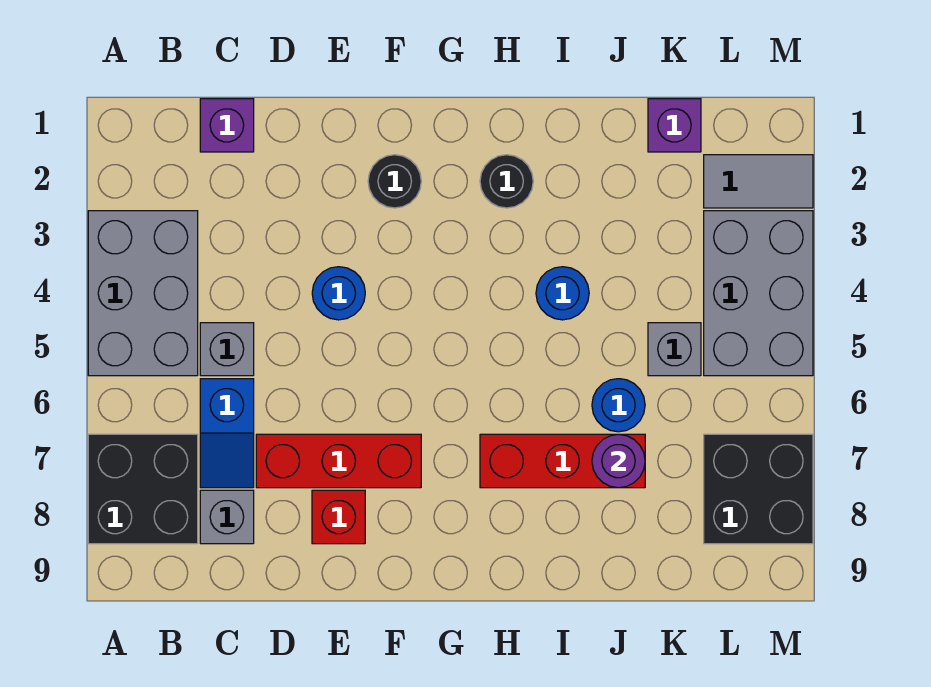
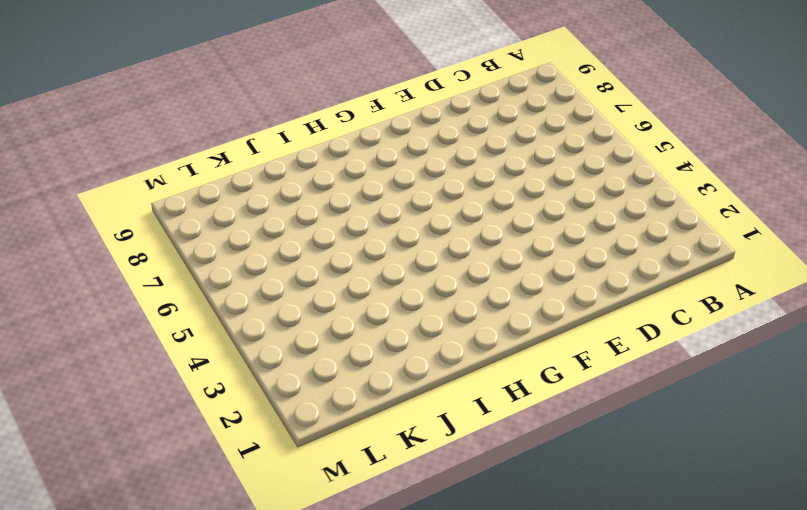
none -> grey brick A3:B5 level 1
none -> black brick A7:B8 level 1
none -> purple brick C1 level 1

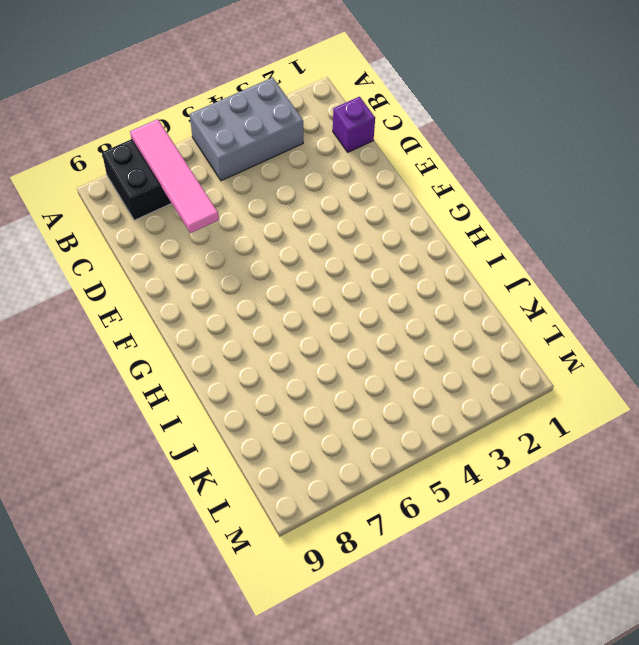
pink tile A7:D7 level 2 -> none
none -> grey brick C5 level 1
none -> blue slope C6:C7 level 1 top 6
none -> grey brick C8 level 1

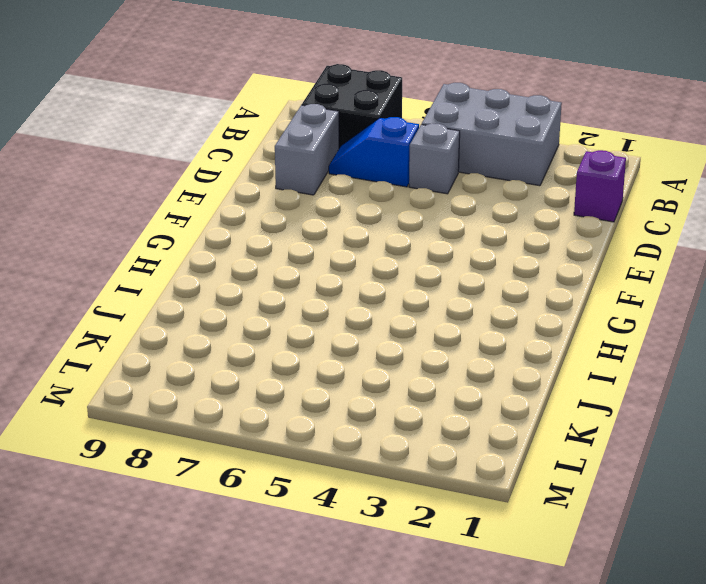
grey brick C8:D8 level 1 -> grey brick C8 level 1
none -> red brick D7:F7 level 1
none -> blue round brick E4 level 1
none -> red brick E8 level 1

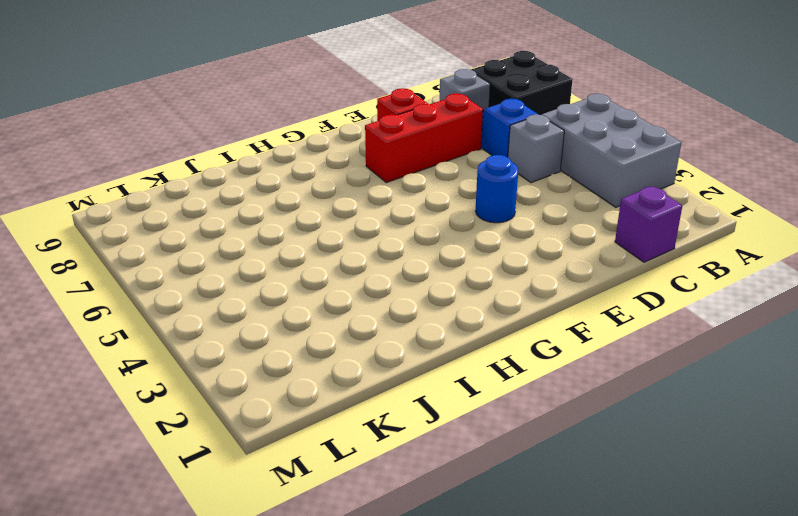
none -> black round brick F2 level 1
none -> black round brick H2 level 1
none -> red brick H7:J7 level 1

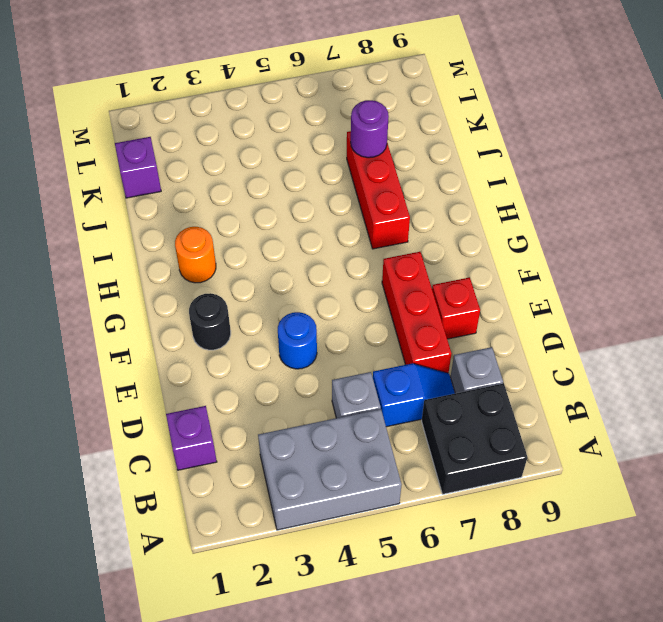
orange round brick H2 level 1 -> black round brick H2 level 1
none -> blue round brick I4 level 1
none -> blue round brick J6 level 1
none -> grey brick K5 level 1

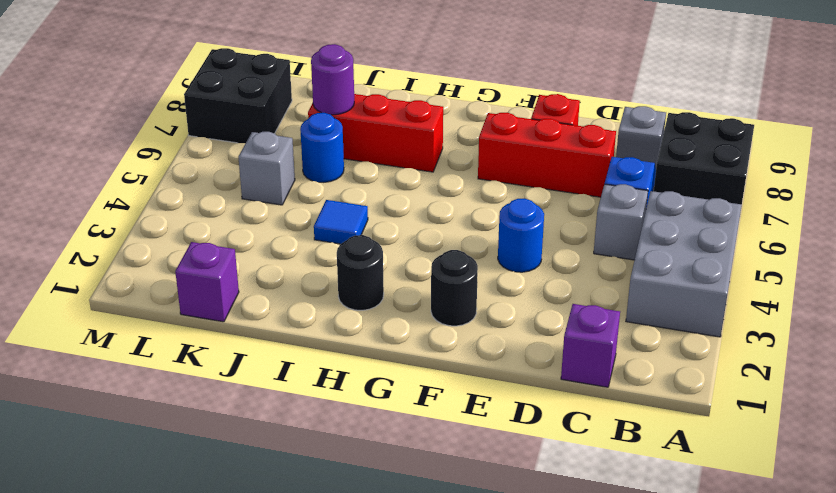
blue tile I4 level 1 -> blue round brick I4 level 1
none -> grey tile L2:M2 level 1
none -> grey brick L3:M5 level 1

